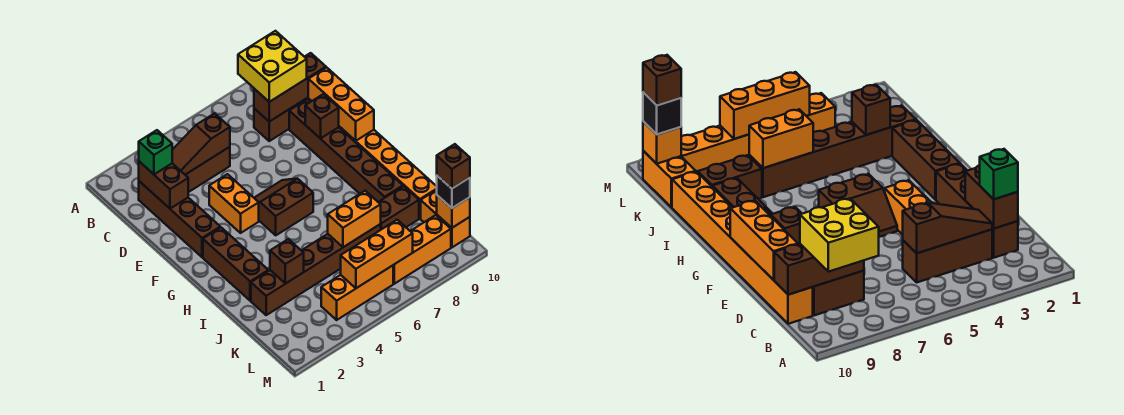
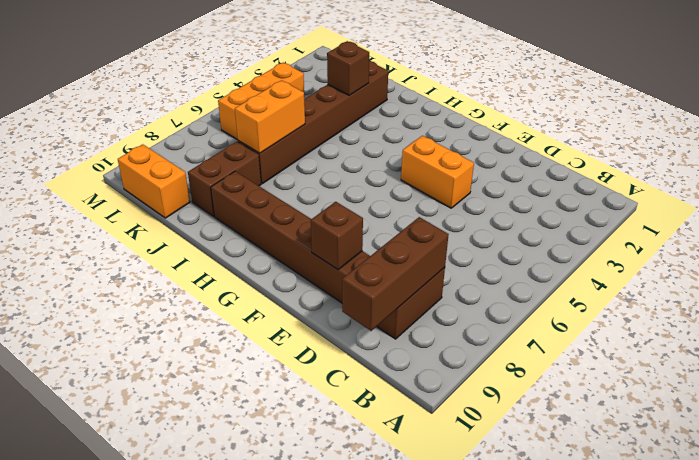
none -> brown brick C2:F2 level 1
none -> brown brick C3:C5 level 1
none -> orange brick C10:J10 level 1

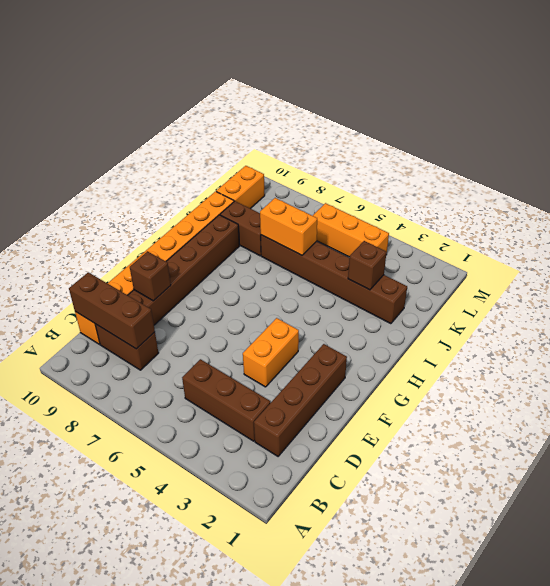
none -> brown slope F5:G6 level 1 top G
none -> brown brick G2:I2 level 1
none -> orange brick L7:L9 level 1

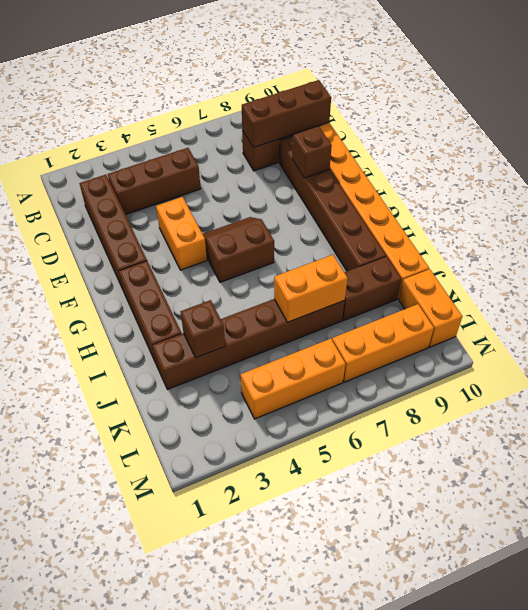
none -> brown brick C2:D2 level 2
none -> brown slope C3:C5 level 2 top 5
none -> orange brick D10:F10 level 2

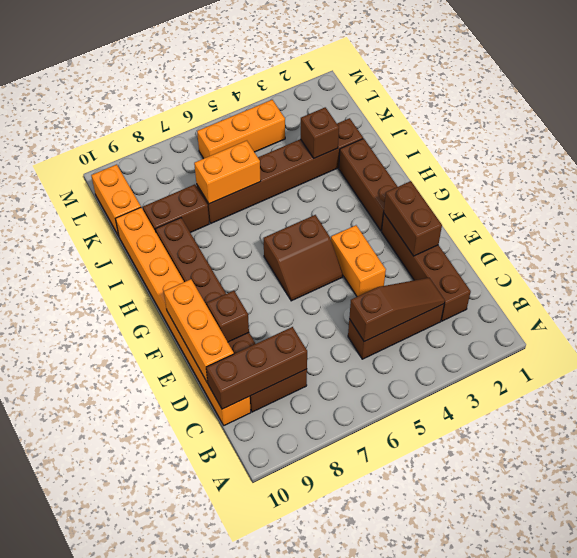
brown brick E2:F2 level 2 -> brown brick C2:D2 level 2
none -> orange brick L7:L9 level 1
none -> orange brick L5:L7 level 2
none -> orange brick L10 level 2

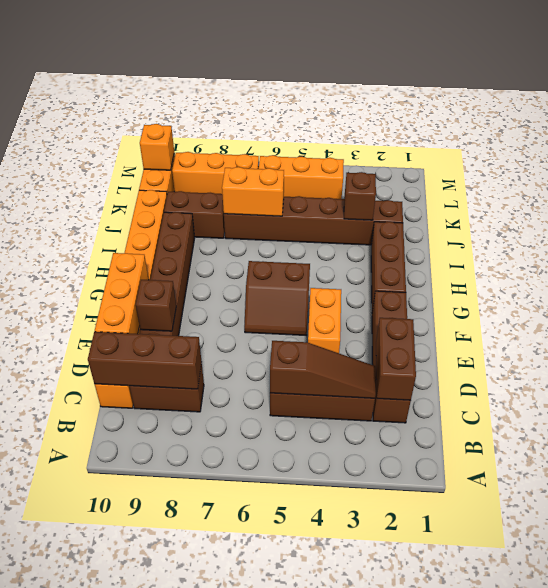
none -> orange brick L5:L7 level 2
none -> yellow brick B8:C9 level 3
none -> green brick C2 level 3

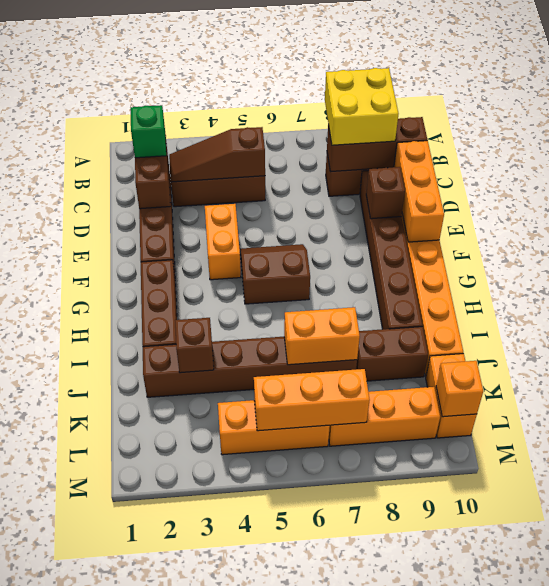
none -> black brick L10 level 3
none -> brown brick L10 level 4

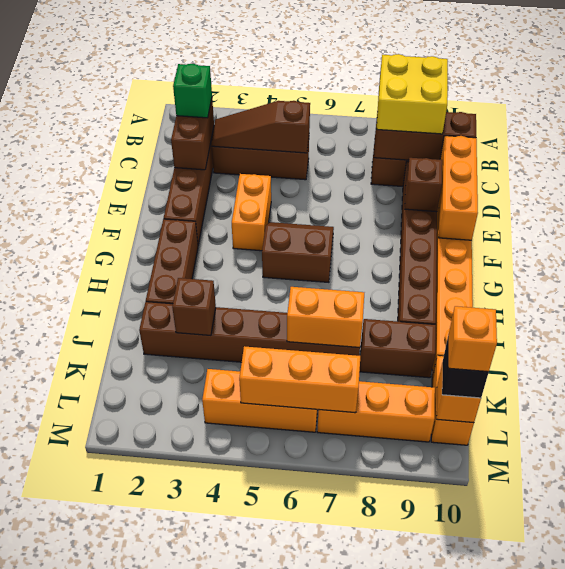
orange brick L10 level 4 -> brown brick L10 level 4

